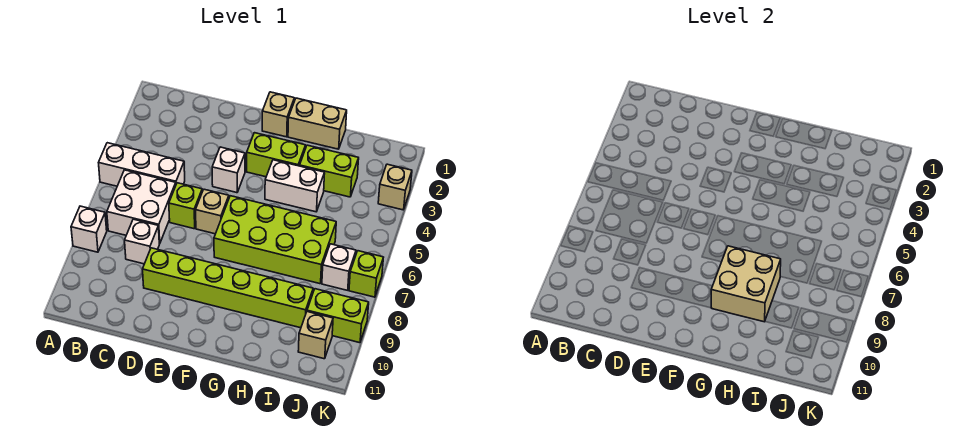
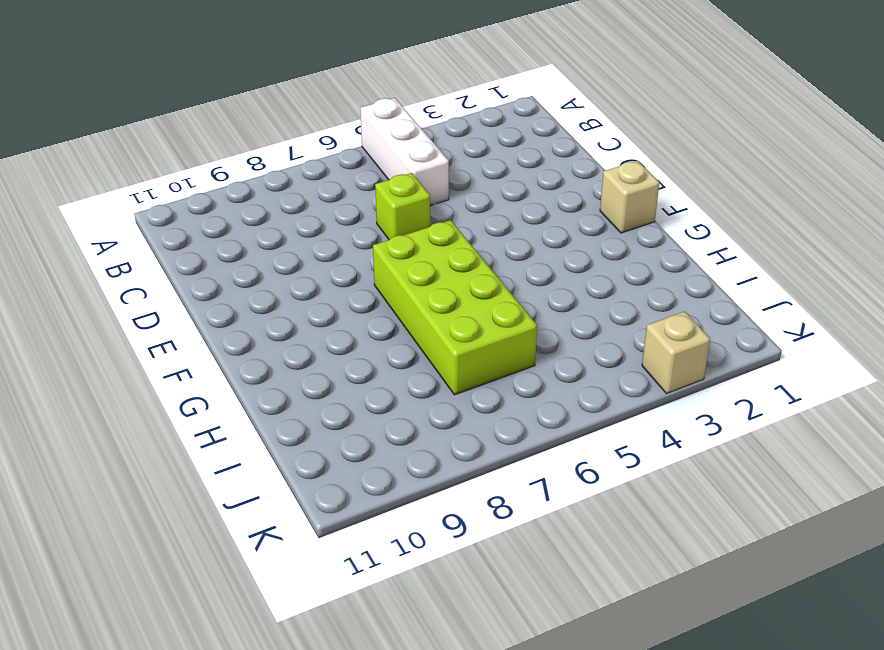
none -> white brick A8 level 1
none -> white brick B6:C7 level 1
none -> white brick C8 level 1

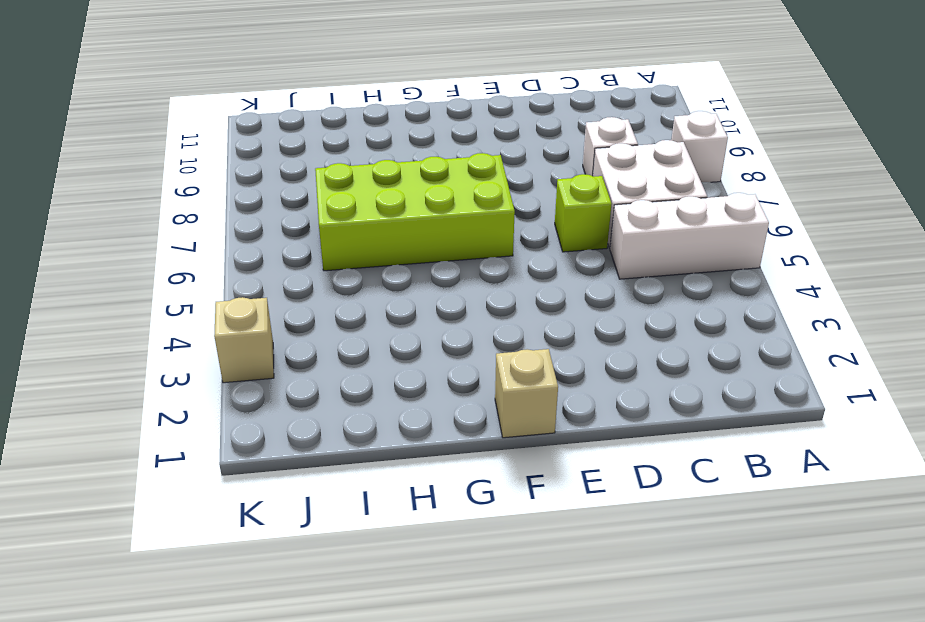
none -> lime brick D9:I9 level 1
none -> white brick E4 level 1
none -> tan brick E6 level 1

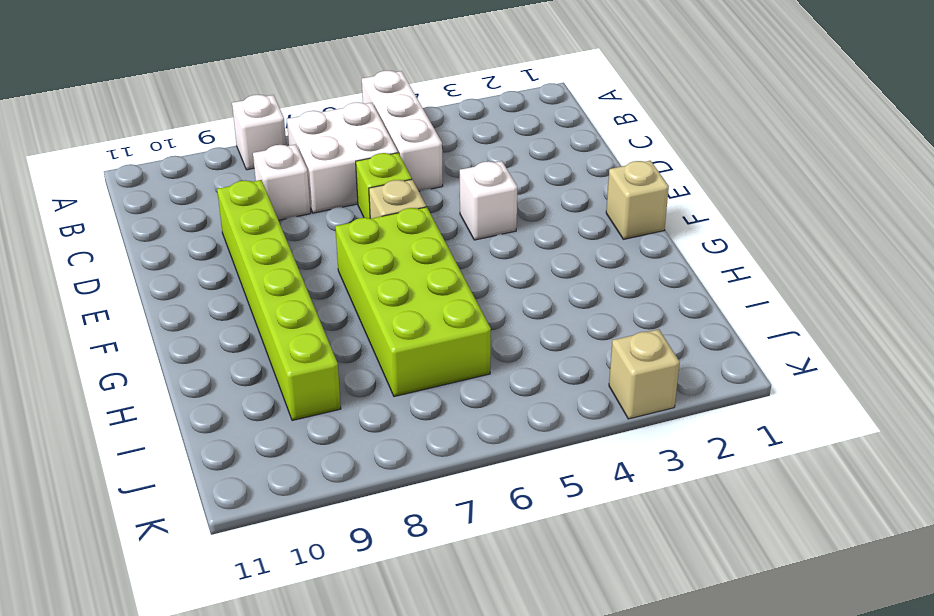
none -> lime brick F3:G3 level 1
none -> tan brick G1:H1 level 1
none -> white brick G4:H4 level 1

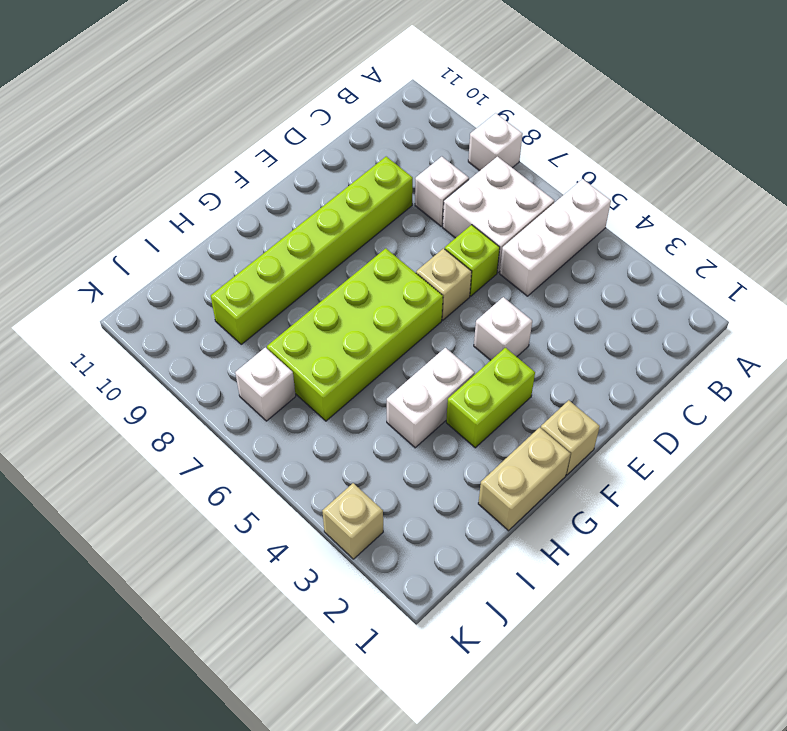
none -> lime brick H3:I3 level 1
none -> lime brick J9:K9 level 1
none -> tan brick J10 level 1

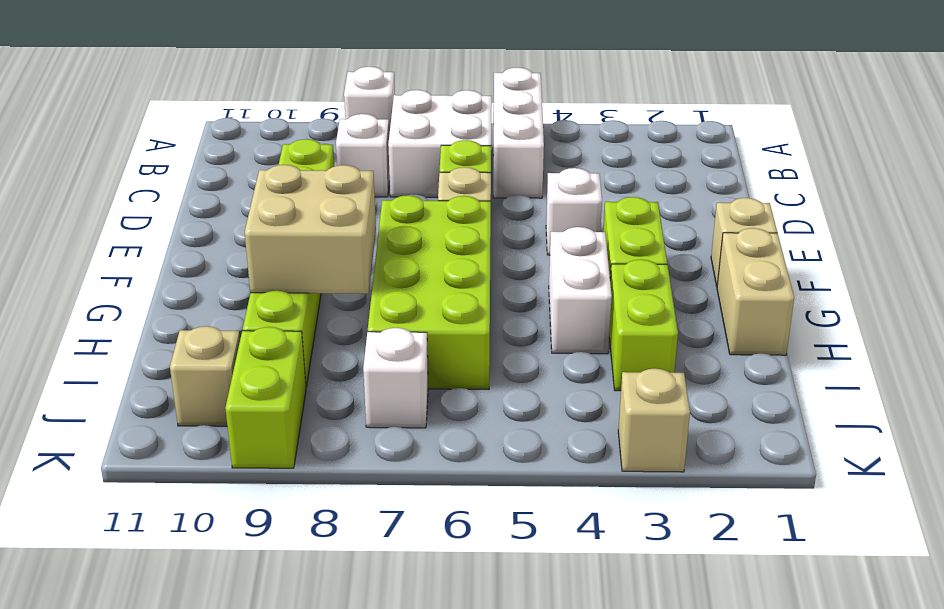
none -> lime brick K7 level 1

